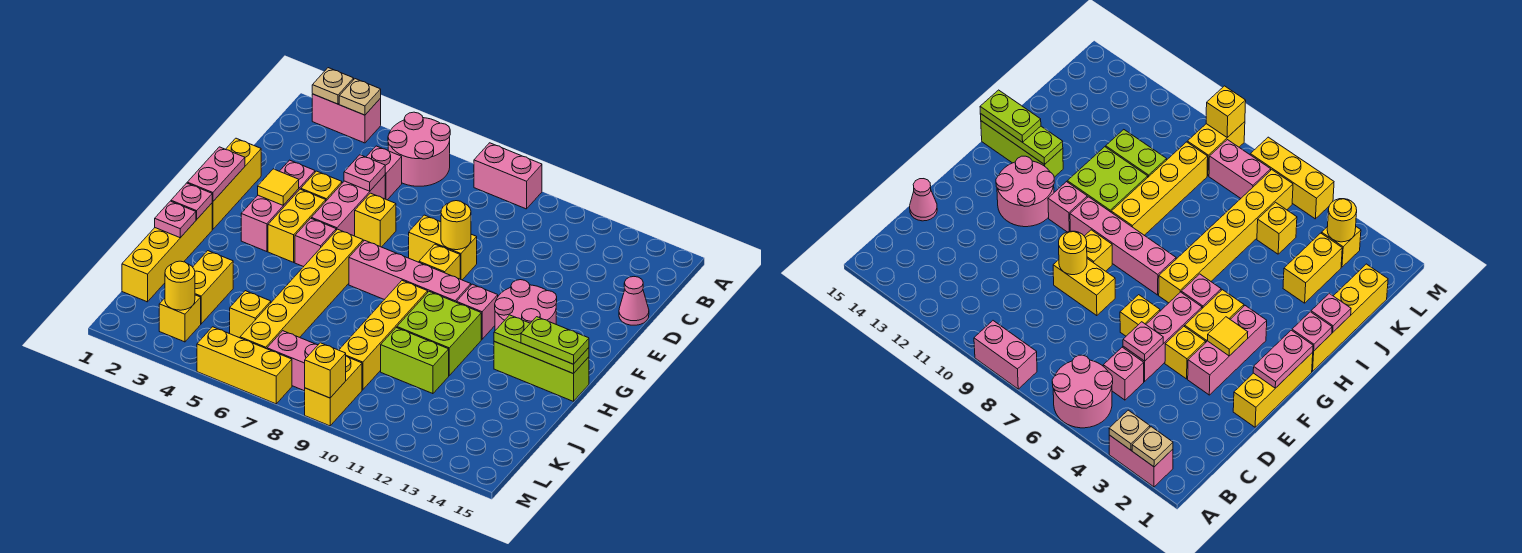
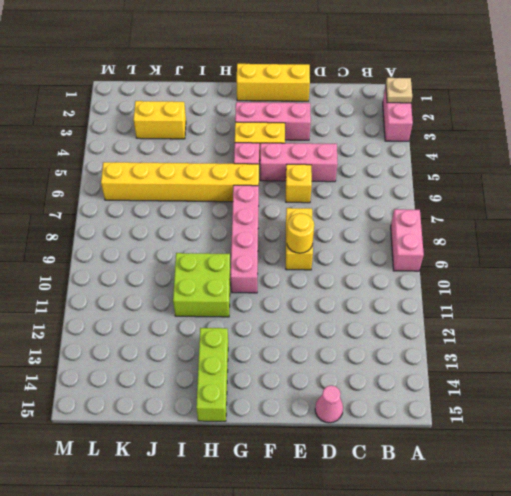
none -> pink round brick A5:B6 level 1
none -> pink brick C5 level 1
none -> yellow brick E4 level 1
none -> yellow brick F9 level 1

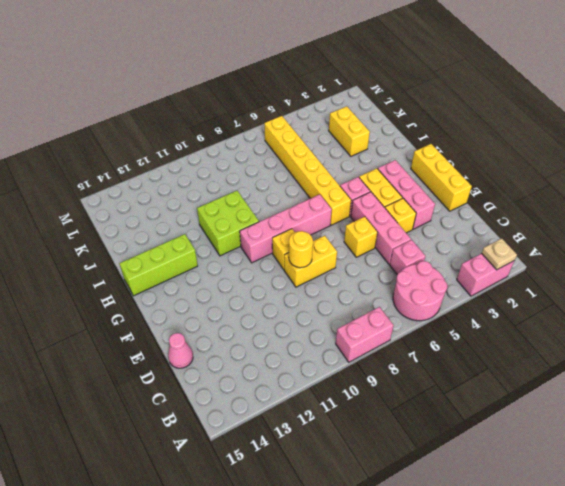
none -> pink round brick F12:G13 level 1
none -> pink brick G11 level 1
none -> yellow brick H1:K1 level 1
none -> yellow brick H9:K9 level 1

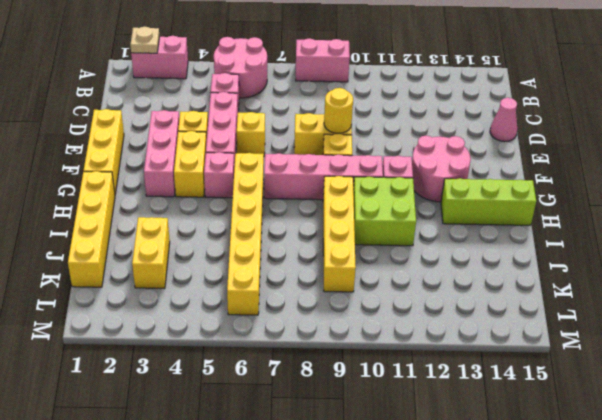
none -> lime brick J10:J11 level 1
none -> yellow brick K5 level 1
none -> yellow brick L3 level 1
none -> pink brick L7:L8 level 1

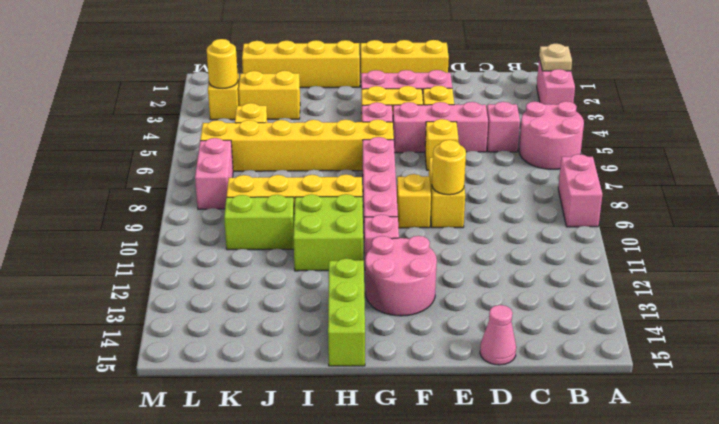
lime brick J10:K10 level 1 -> lime brick J10:J11 level 1
none -> yellow brick L9:M9 level 1
none -> yellow brick M5:M7 level 1
none -> tan plate A3 level 2
none -> pink plate D5 level 2

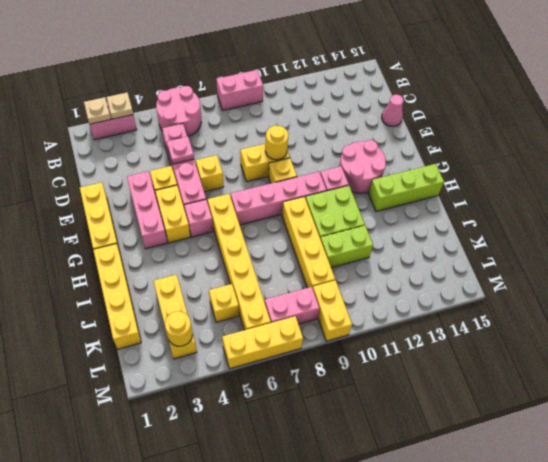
none -> pink plate F1:G1 level 2
none -> yellow tile F3 level 2
none -> pink plate H1 level 2
none -> lime plate H13:H15 level 2

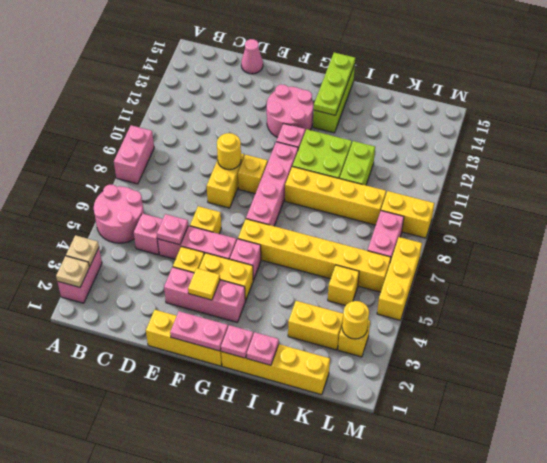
none -> yellow brick M9 level 2
none -> lime plate H14:H15 level 3

